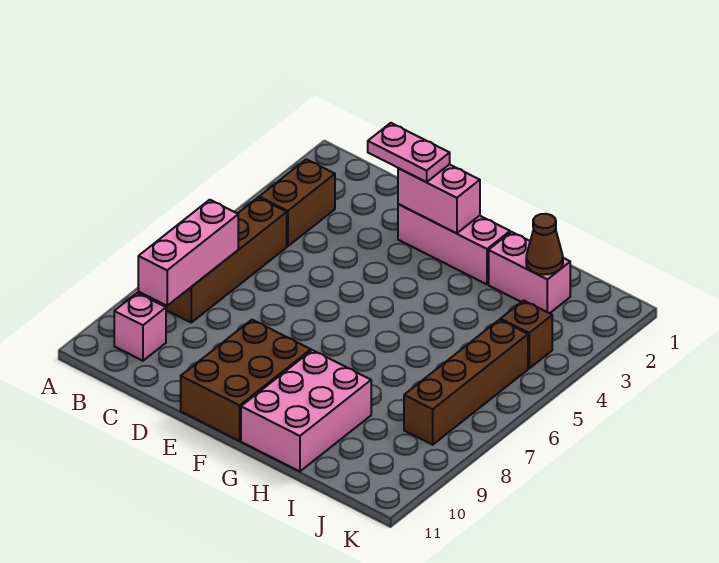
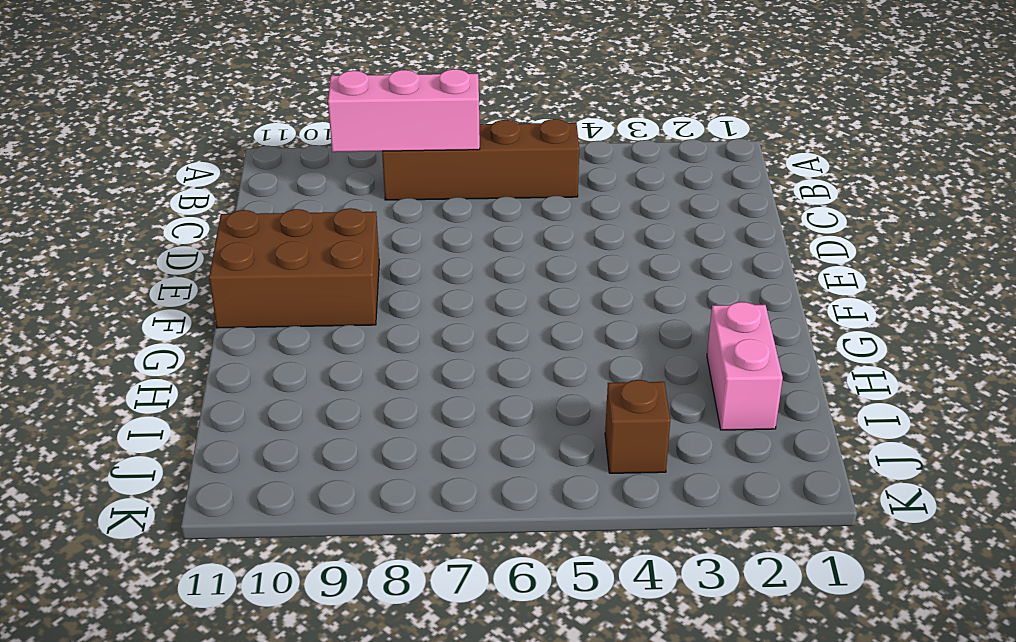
none -> brown brick B3:B4 level 1
none -> pink brick B10 level 1
none -> pink brick E2:G2 level 1

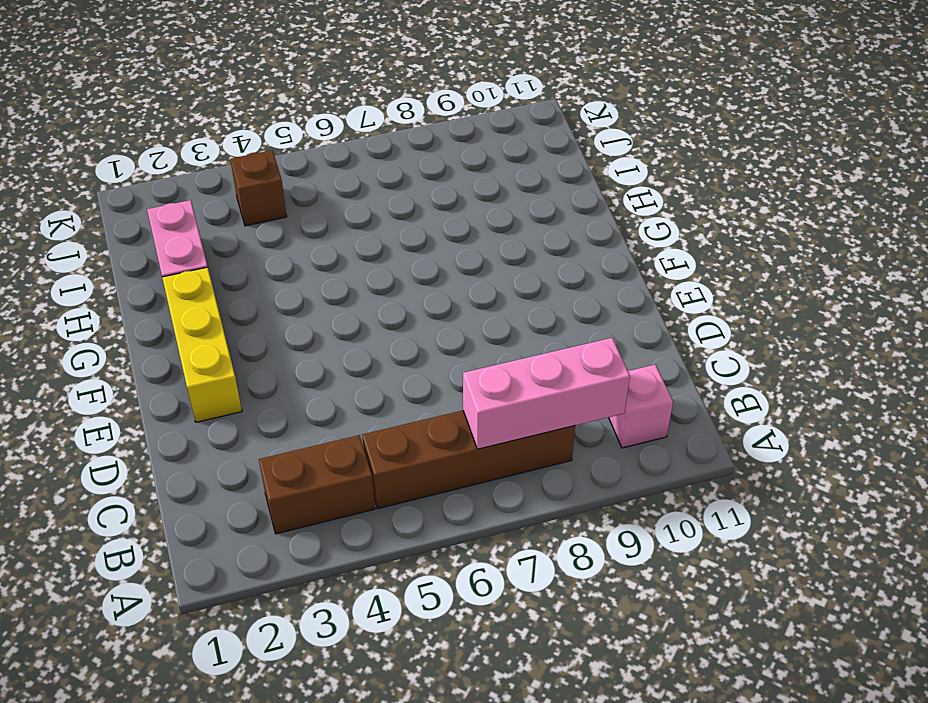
yellow brick E2:G2 level 1 -> pink brick E2:G2 level 1
none -> brown brick E9:F11 level 1
none -> pink brick G9:H11 level 1
none -> brown brick J5:J8 level 1

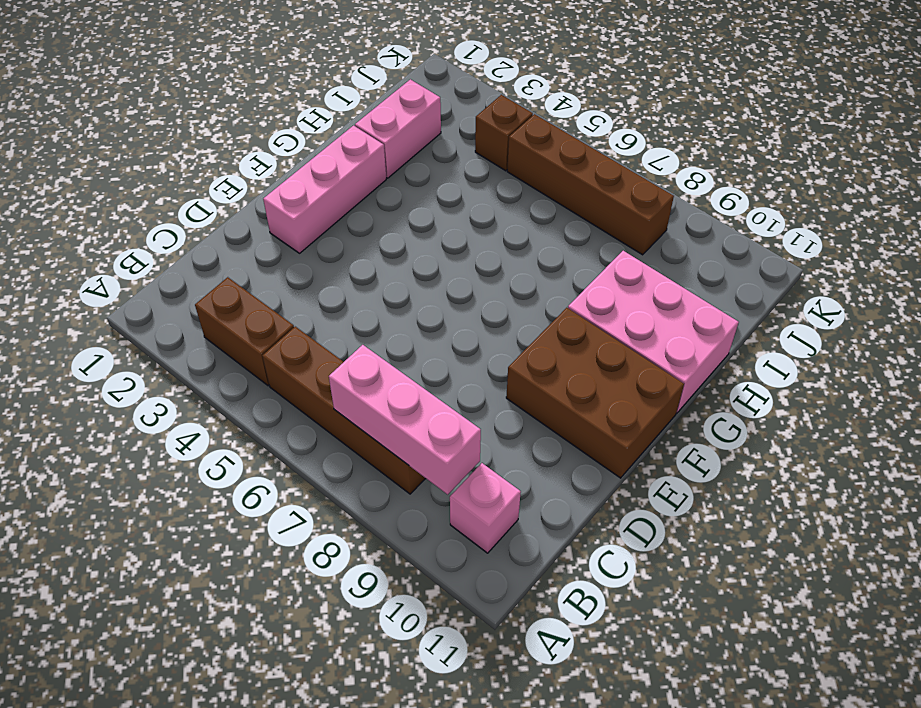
none -> pink brick E2:F2 level 2
none -> brown cone I2 level 2
none -> pink plate D2:E2 level 3

